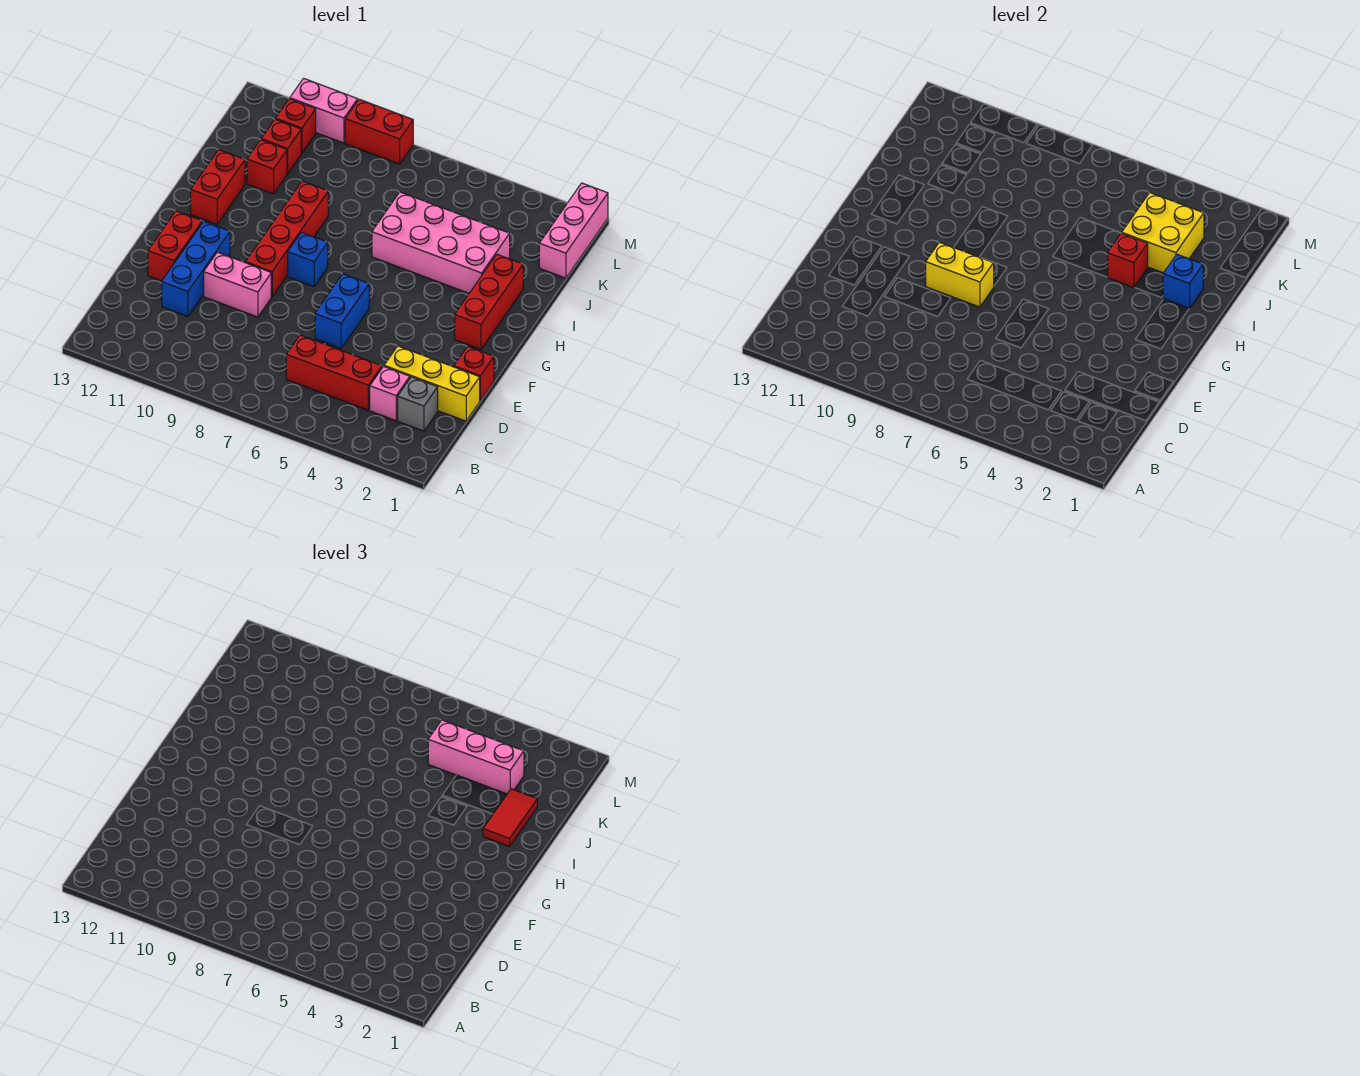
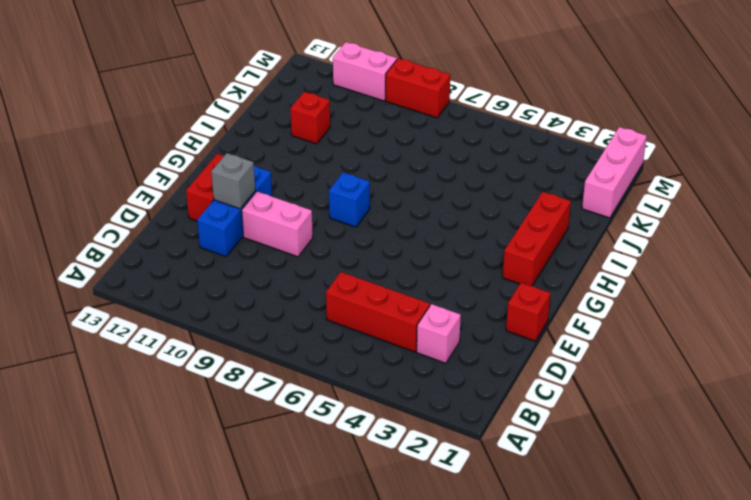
grey brick E11 level 2 -> grey brick C2 level 1
none -> yellow brick D1:D3 level 1
none -> blue brick E6:F6 level 1
none -> red brick F9:I9 level 1

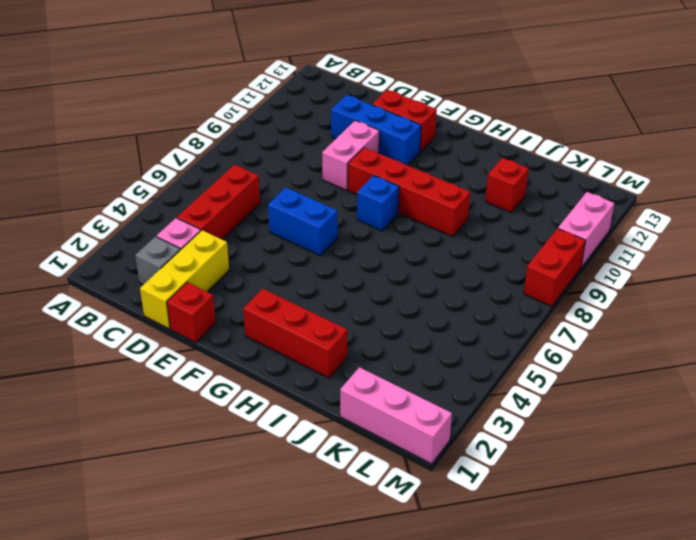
none -> red brick H12:I12 level 1
none -> pink brick I3:J6 level 1
none -> red brick K11 level 1

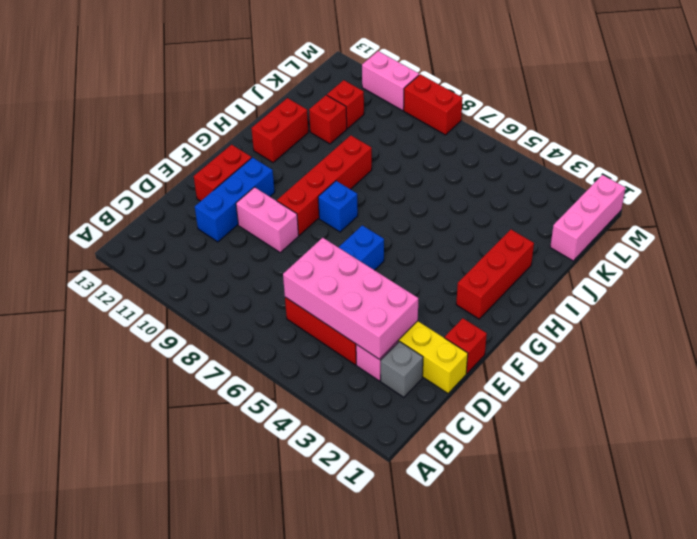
pink brick C3:D6 level 2 -> pink brick I3:J6 level 1
none -> red brick L11 level 1
none -> yellow brick F8:F9 level 2
none -> blue brick I2 level 2

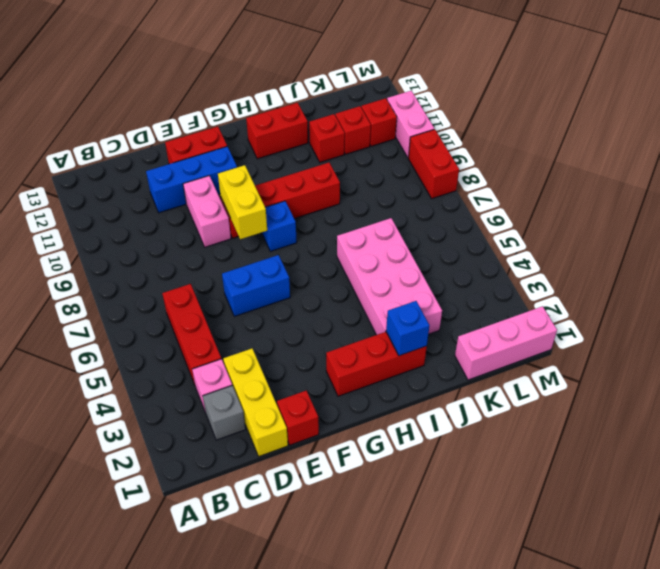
none -> red brick I4 level 2
none -> yellow brick J3:K4 level 2
none -> red tile I2:J2 level 3

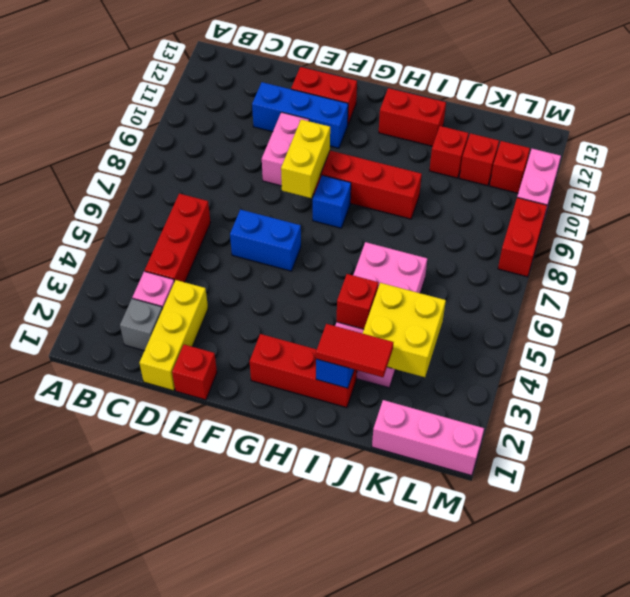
none -> pink brick K3:K5 level 3

